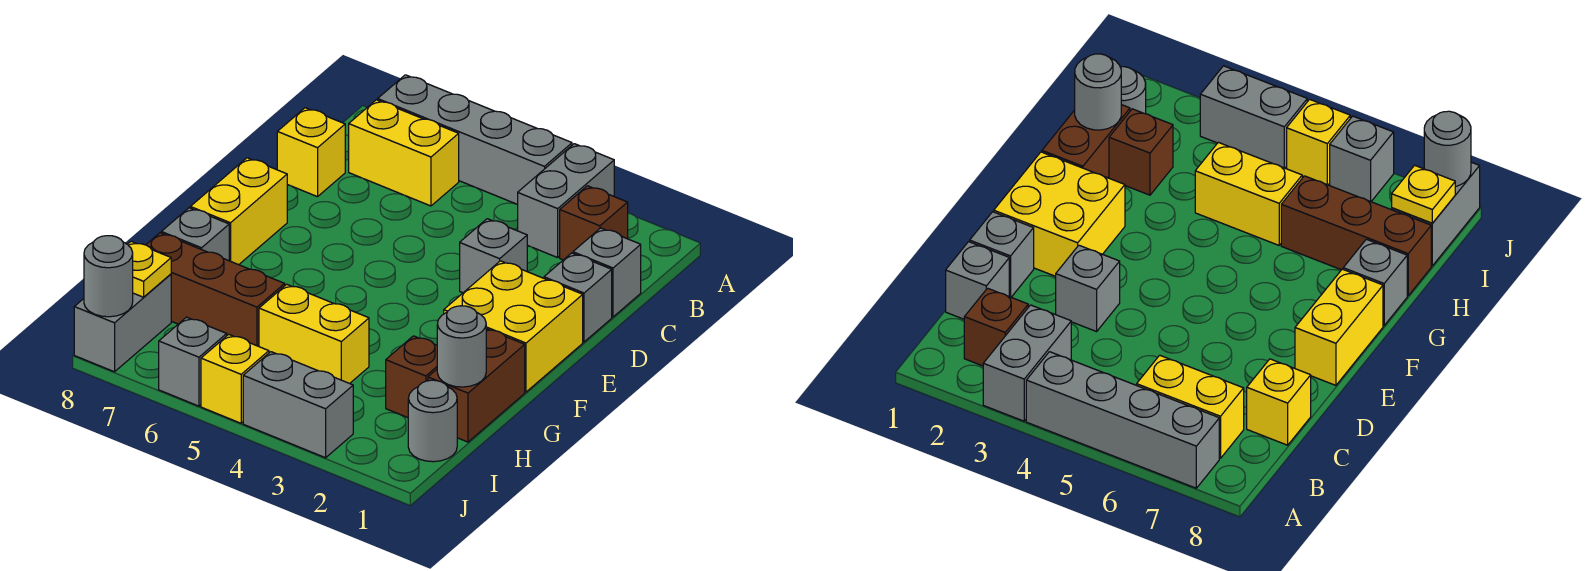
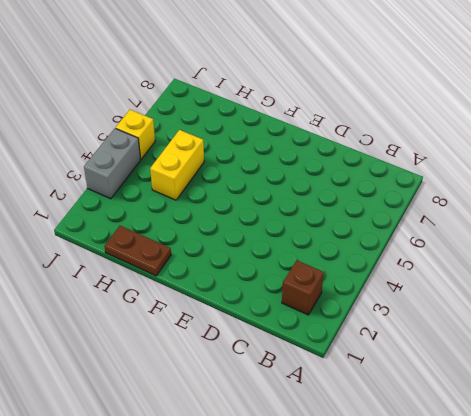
brown plate G1:H1 level 1 -> brown brick G1:H1 level 1
none -> grey brick A3:B3 level 1
none -> grey brick A4:A7 level 1
none -> yellow brick B6:B7 level 1

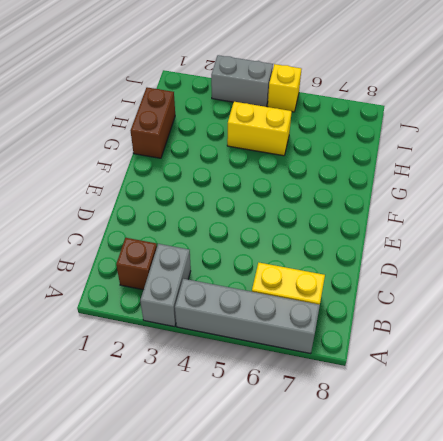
none -> grey brick C1 level 1
none -> yellow brick C8 level 1
none -> grey brick D1 level 1

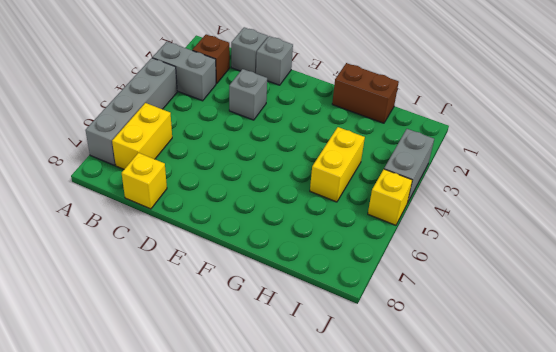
none -> yellow brick E1:F2 level 1
none -> yellow brick E8:F8 level 1
none -> grey brick G8 level 1

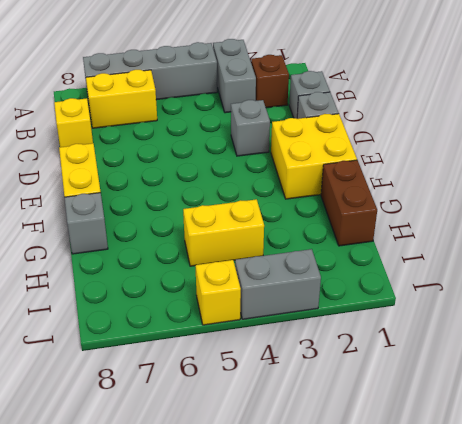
none -> brown brick H2 level 1
none -> brown brick H6:H8 level 1
none -> grey round brick I1 level 1

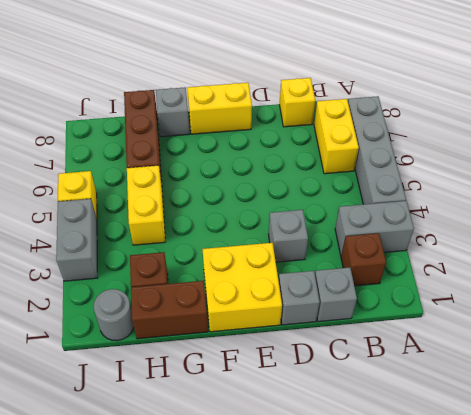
none -> grey brick I8:J8 level 1
none -> grey brick J6 level 1
none -> grey round brick H1 level 2

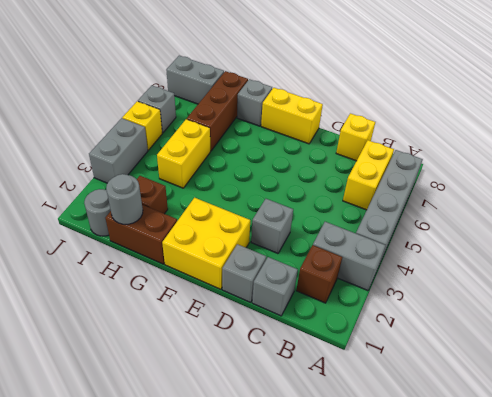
none -> yellow plate I8 level 2
none -> grey round brick J8 level 2

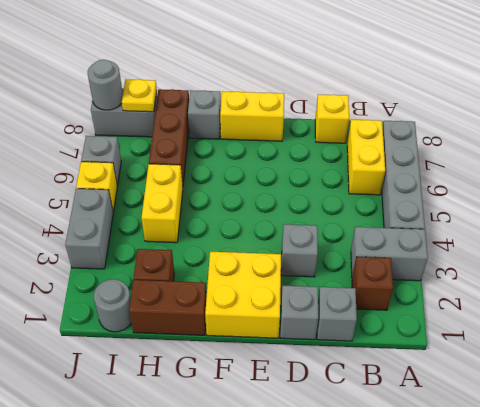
none -> grey round brick H1 level 2

